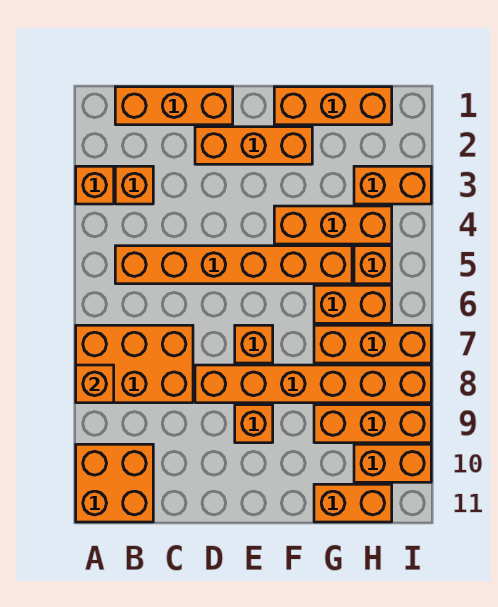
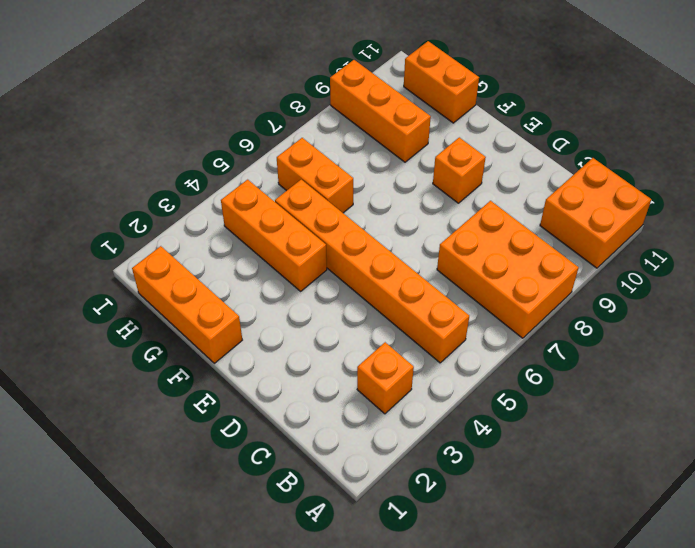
none -> orange brick A3 level 1
none -> orange brick B1:D1 level 1
none -> orange brick D2:F2 level 1

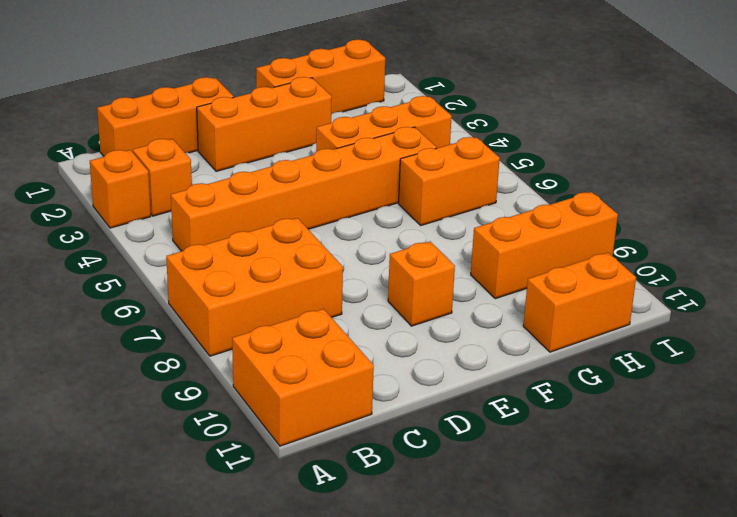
none -> orange brick D8:I8 level 1
none -> orange brick E7 level 1
none -> orange brick G7:I7 level 1

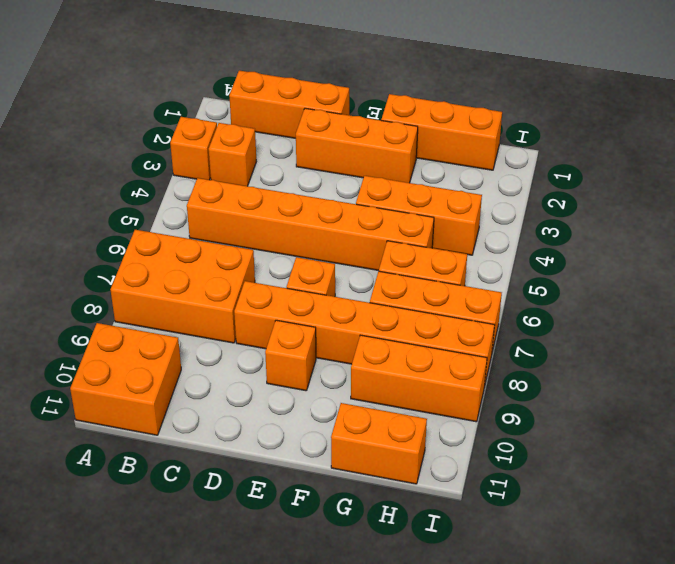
none -> orange brick H3:I3 level 1
none -> orange brick H5 level 1
none -> orange brick H10:I10 level 1

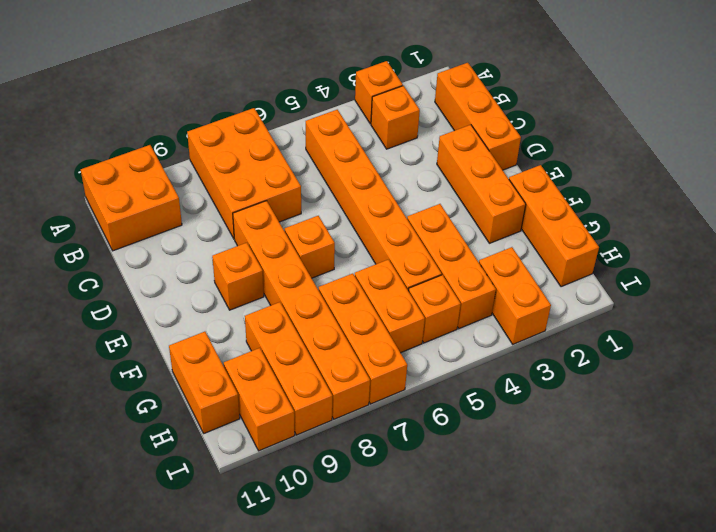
none -> orange brick A8 level 2

